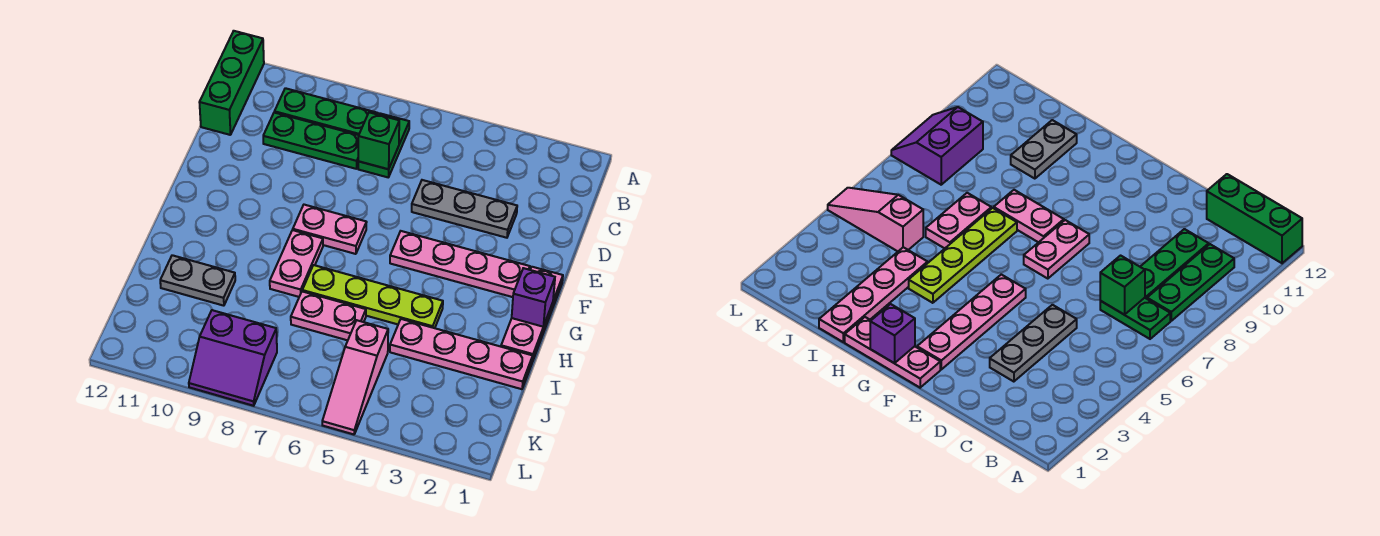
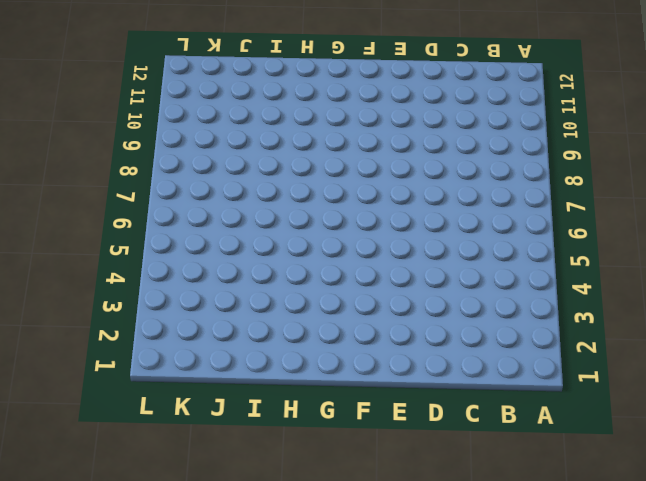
none -> green brick A12:C12 level 1
none -> green plate B7:C7 level 1
none -> green plate B8:B10 level 1

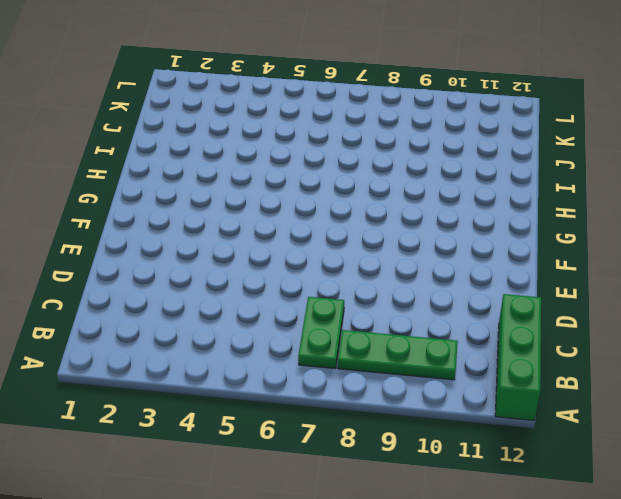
none -> green plate C8:C10 level 1
none -> grey plate D3:D5 level 1
none -> pink plate F1:H1 level 1

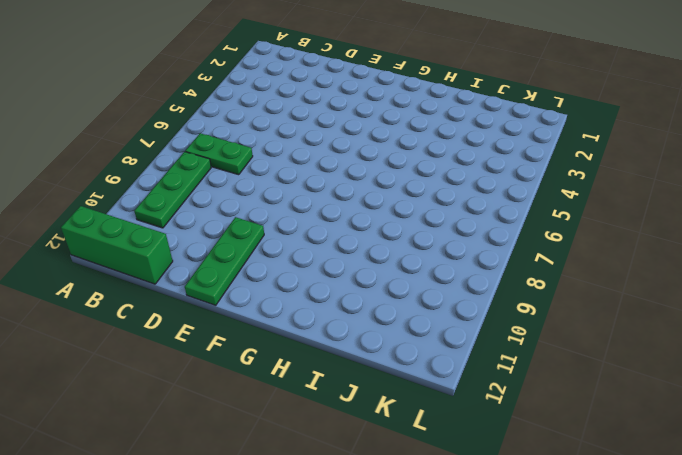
green plate E10:E12 level 1 -> green plate C8:C10 level 1
none -> grey plate D3:D5 level 1
none -> pink plate F1:H1 level 1
none -> pink plate F2:F5 level 1

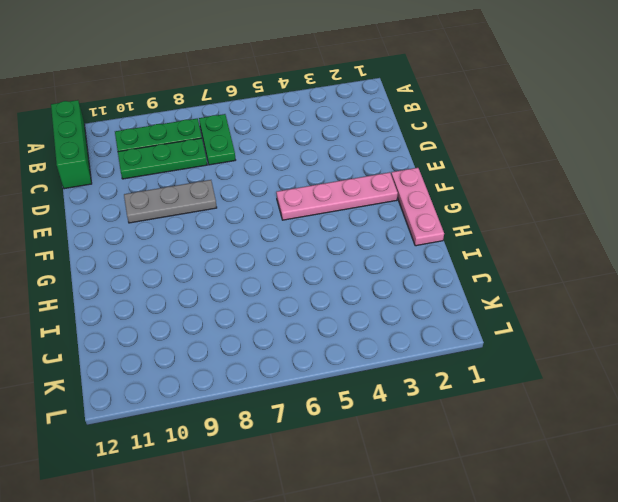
grey plate E8:E10 level 1 -> grey plate D3:D5 level 1
none -> pink plate F7:F8 level 1
none -> pink plate G8:H8 level 1
none -> lime plate H4:H7 level 1

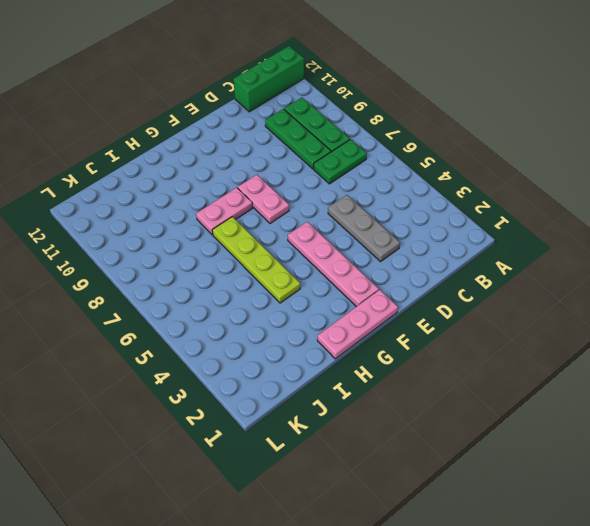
none -> pink plate I1:I4 level 1
none -> pink plate I6:I7 level 1
none -> grey plate I10:I11 level 1

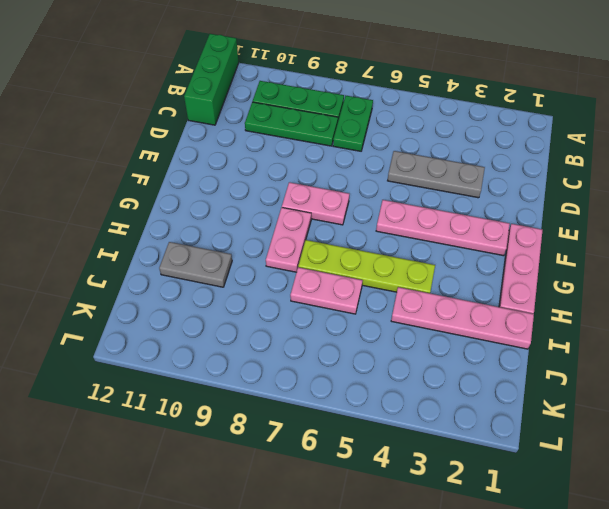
none -> pink slope J5:L5 level 1 top J
none -> purple slope K8:L9 level 1 top K
none -> green brick C7 level 2

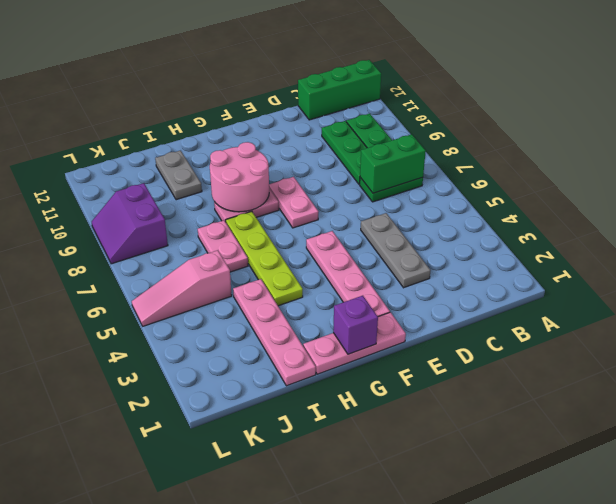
green brick B7:C7 level 2 -> green brick C7 level 2
pink round brick G8:H9 level 2 -> none

